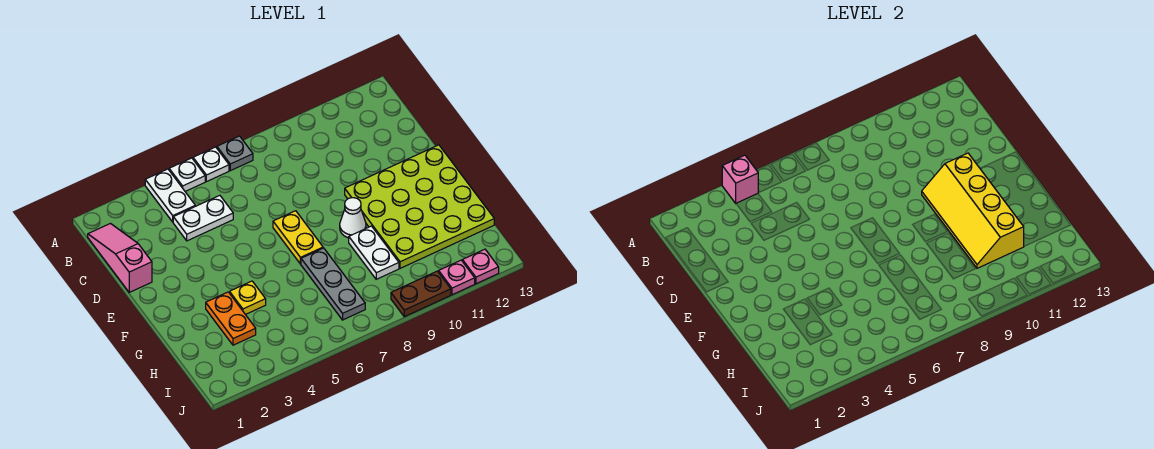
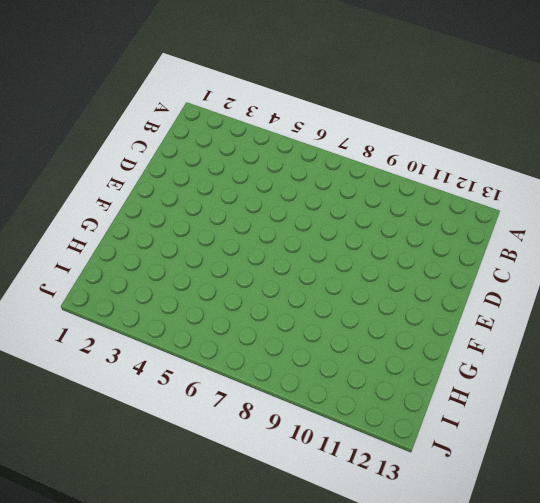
none -> white plate A4:B4 level 1
none -> white plate A5 level 1
none -> white plate A6 level 1

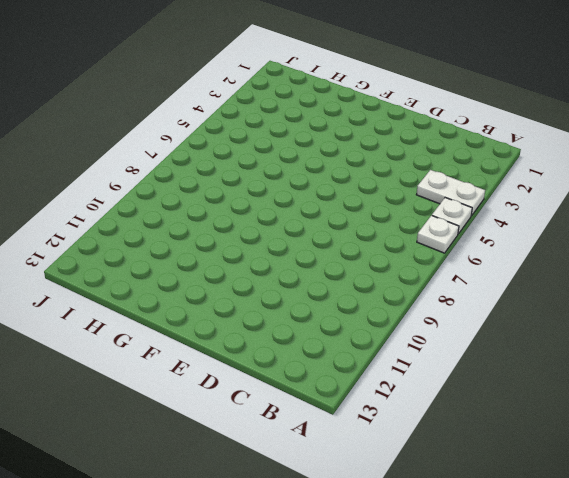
none -> grey plate A7 level 1
none -> pink slope B1:D1 level 1 top D
none -> white plate C4:C5 level 1

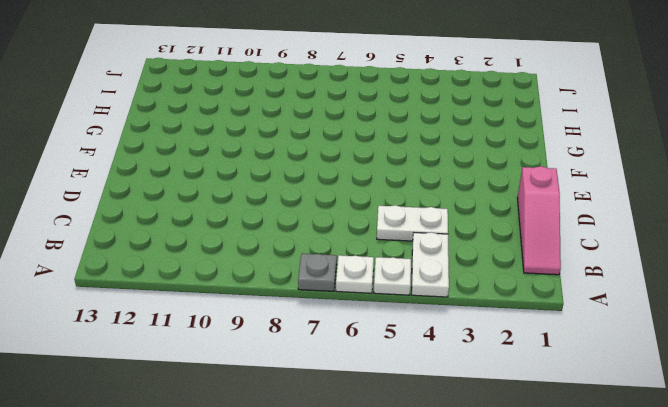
none -> yellow plate E7:F7 level 1
none -> lime plate E10:H13 level 1
none -> white cone F9 level 1

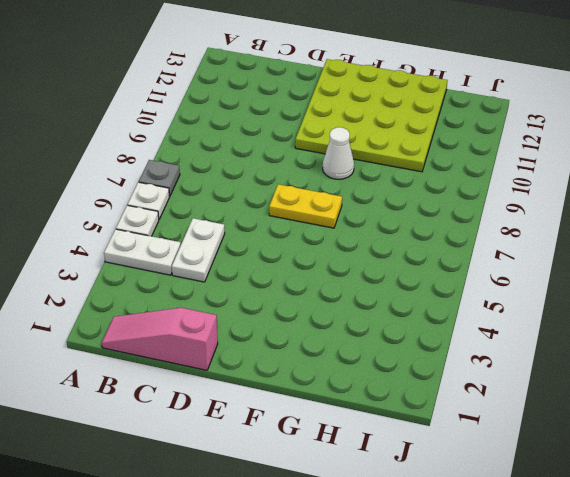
none -> orange plate G3:H3 level 1
none -> yellow plate G4 level 1
none -> grey plate G7:I7 level 1

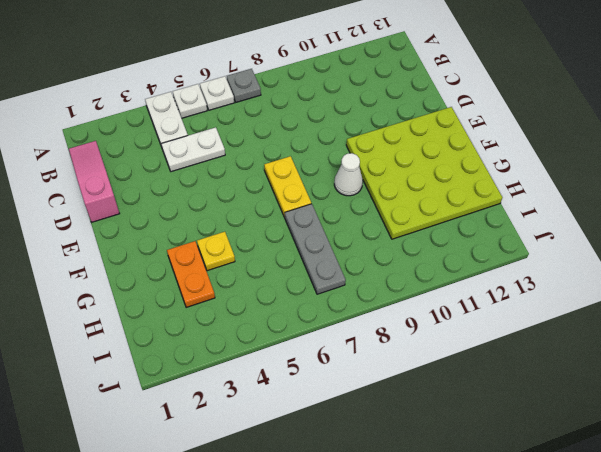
none -> white plate G9:H9 level 1
none -> brown plate J9:J10 level 1
none -> pink plate J11 level 1

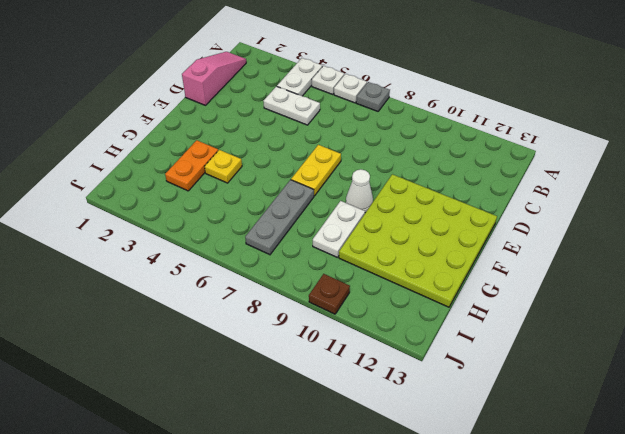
brown plate J10 level 1 -> brown plate J9:J10 level 1
none -> pink plate J11 level 1
none -> pink plate J12 level 1
none -> pink brick A4 level 2

